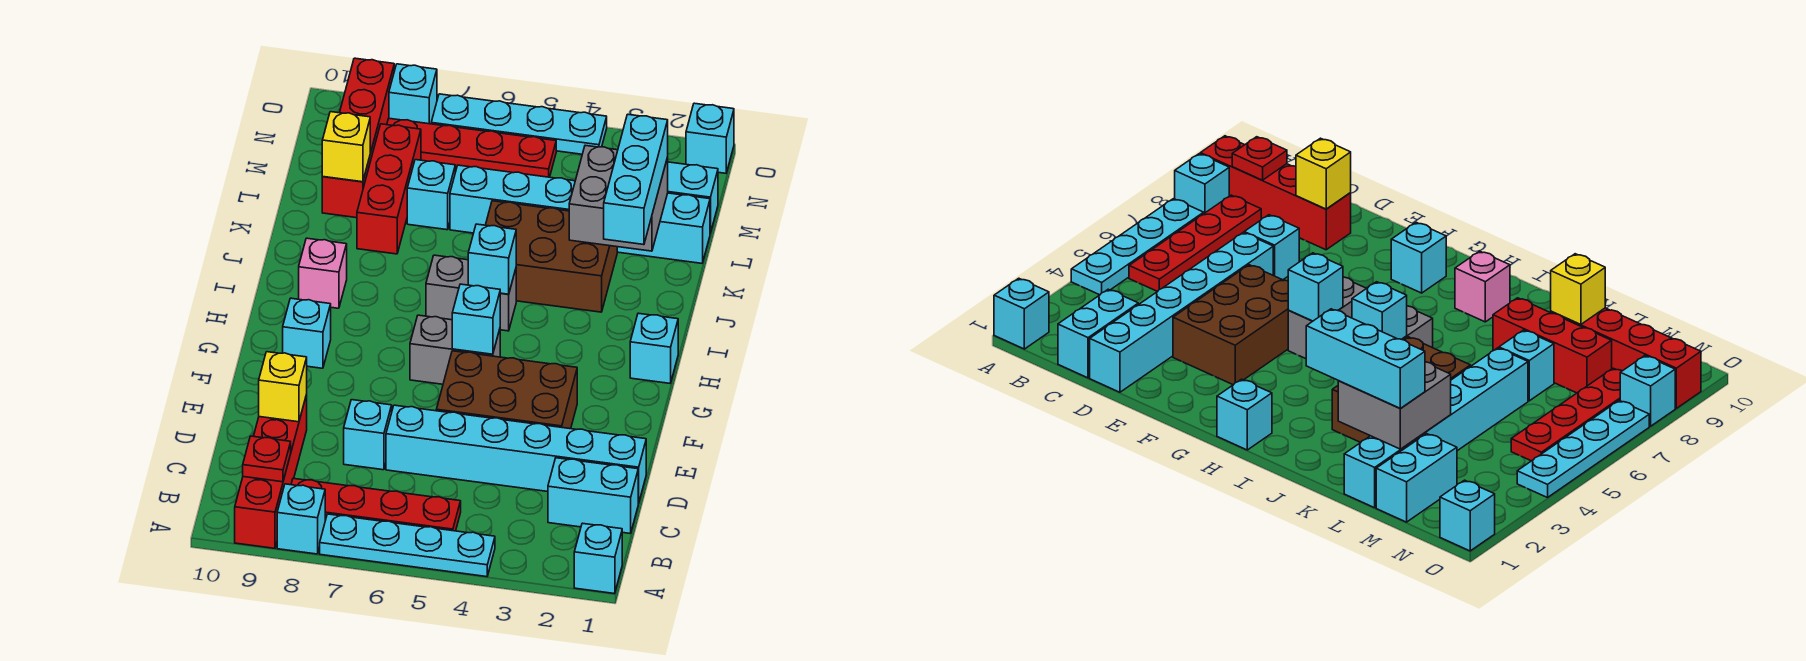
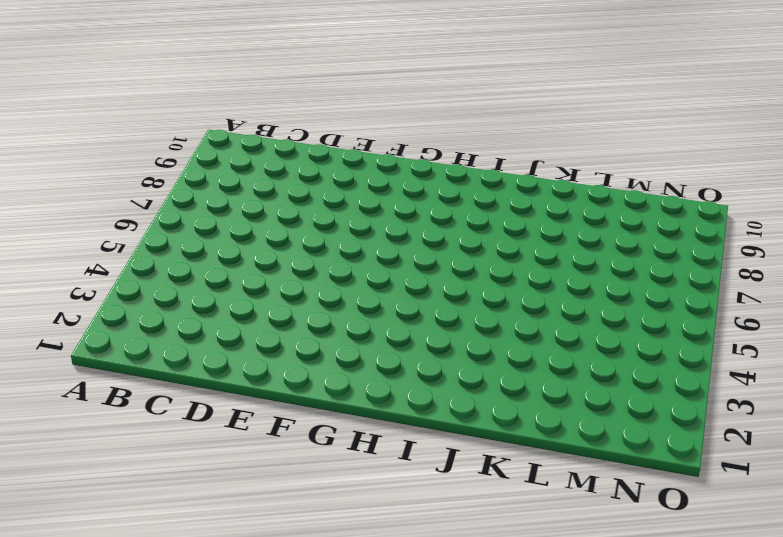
none -> cyan brick A1 level 1
none -> cyan plate A4:A7 level 1
none -> cyan brick A8 level 1
none -> red brick A9:D9 level 1

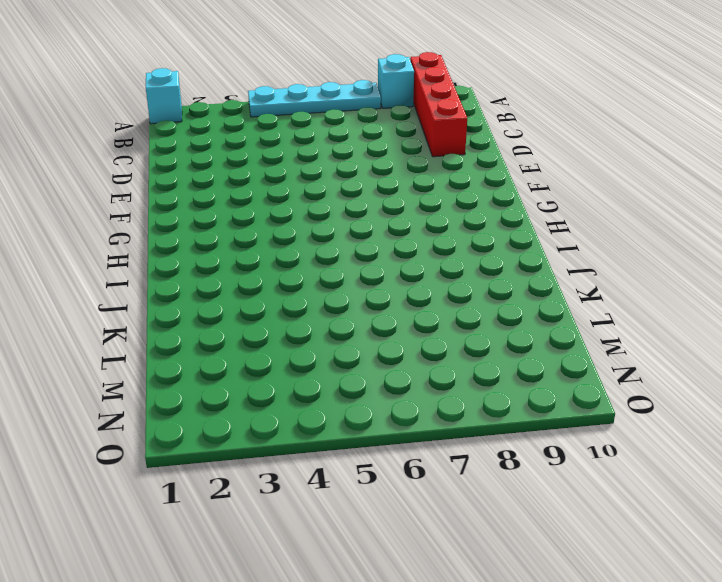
none -> red plate B5:B8 level 1
none -> cyan brick C1:C2 level 1
none -> cyan brick D1:D6 level 1
none -> cyan brick D7 level 1

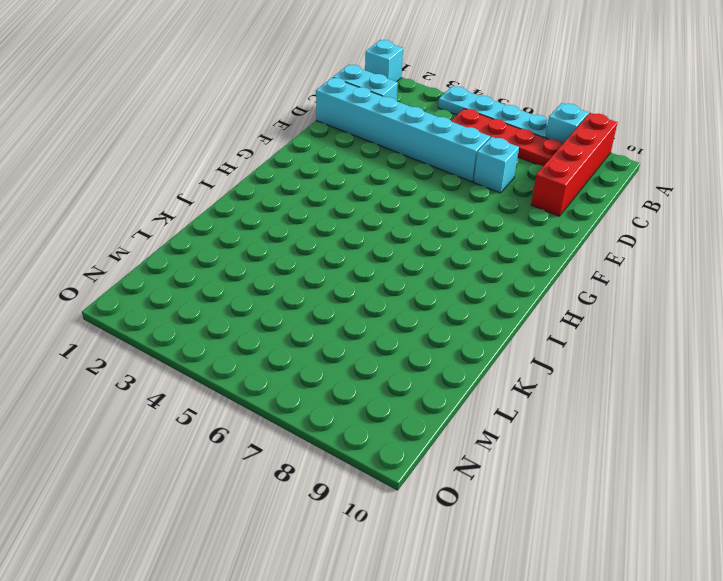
none -> brown brick E3:F5 level 1
none -> grey brick G5:G6 level 1
none -> cyan brick G9 level 1
none -> cyan brick H1 level 1

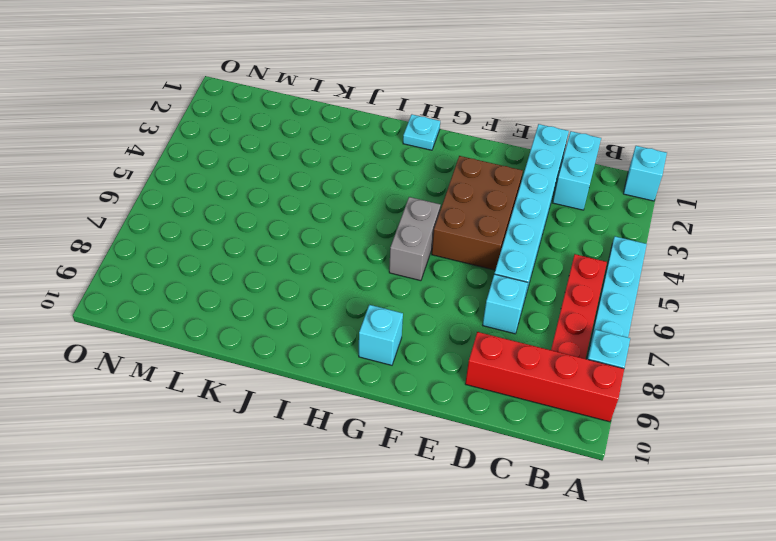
cyan plate H1 level 1 -> cyan brick H1 level 1
none -> grey brick I5:I6 level 1
none -> pink brick I9 level 1
none -> brown brick J3:K5 level 1
none -> red brick K8:M8 level 1

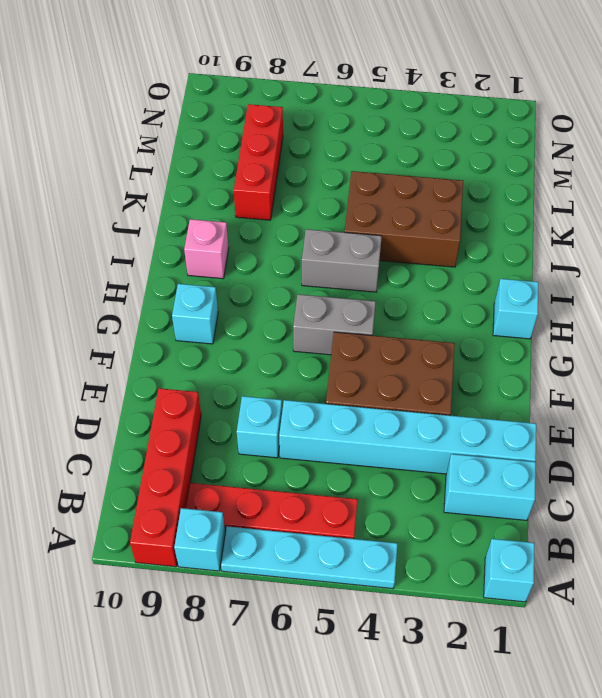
none -> cyan brick L1:L6 level 1
none -> cyan brick L7 level 1
none -> red brick L9:O9 level 1
none -> cyan brick M1:M2 level 1

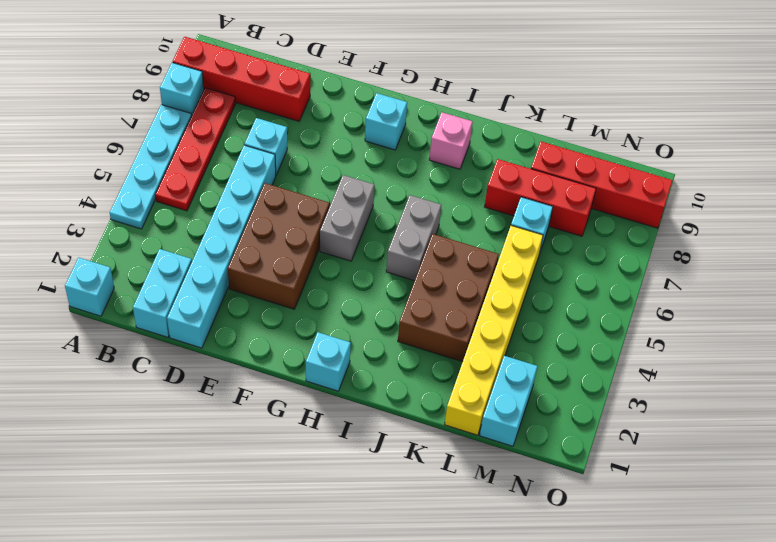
yellow brick L1:L6 level 1 -> cyan brick L1:L6 level 1
none -> red plate N5:N8 level 1
none -> cyan brick O1 level 1
none -> cyan plate O4:O7 level 1
none -> cyan brick O8 level 1

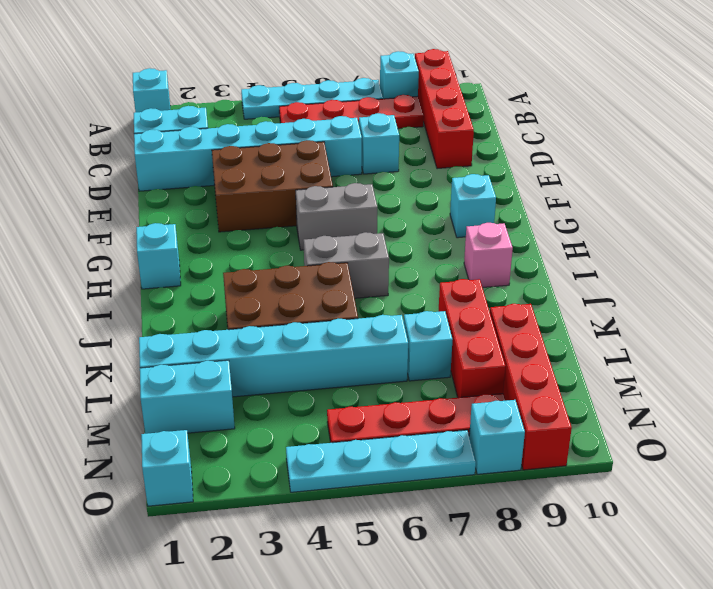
none -> red plate B9 level 2
none -> yellow brick D9 level 2
none -> cyan brick G5 level 2
none -> cyan brick I5 level 2

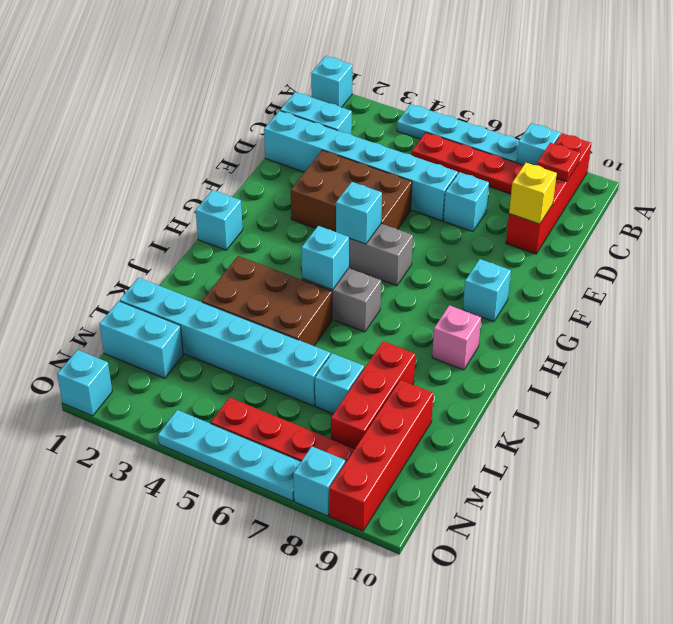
none -> grey brick K2:L3 level 2
none -> yellow brick L9 level 2
none -> cyan brick J2:L2 level 3

